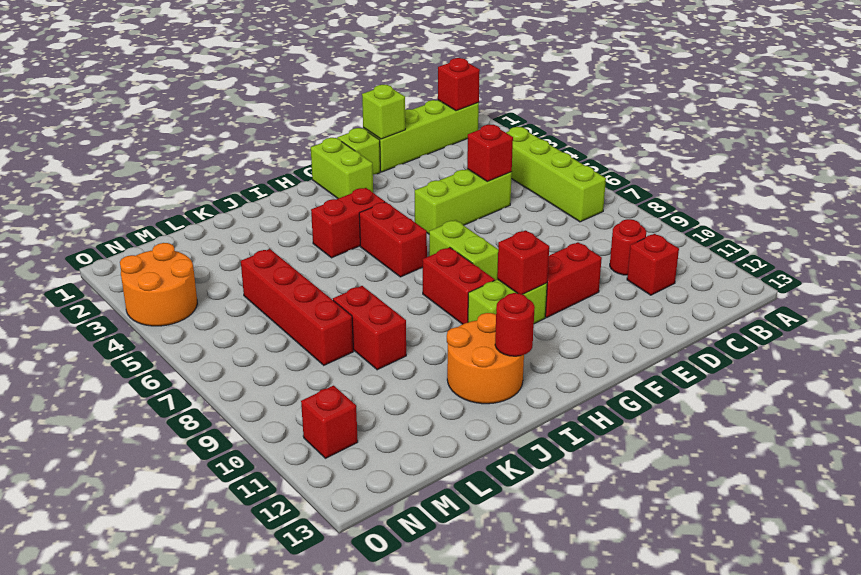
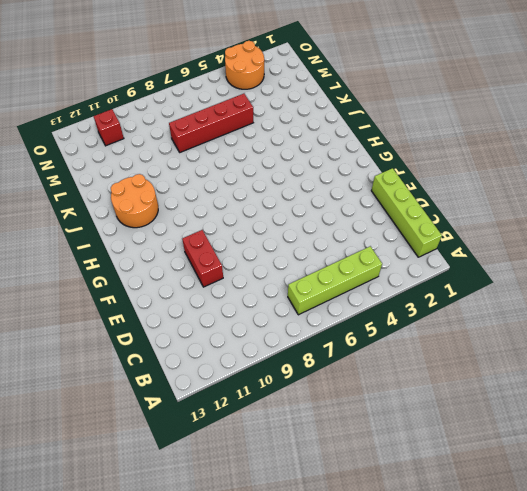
none -> red round brick C10 level 1
none -> red brick C11 level 1
none -> lime brick D5:F5 level 1

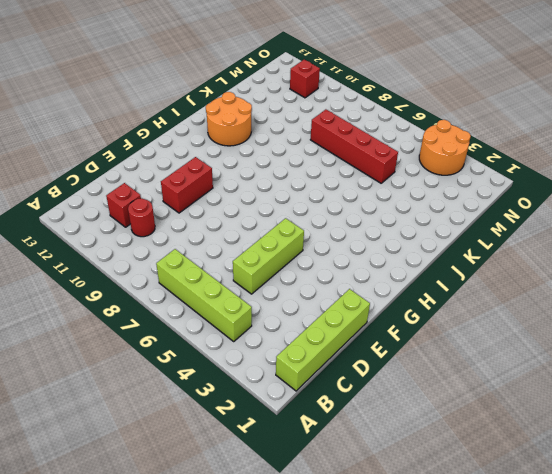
none -> lime brick F1 level 1
none -> lime brick G1:G2 level 1
none -> lime brick G7:G8 level 1

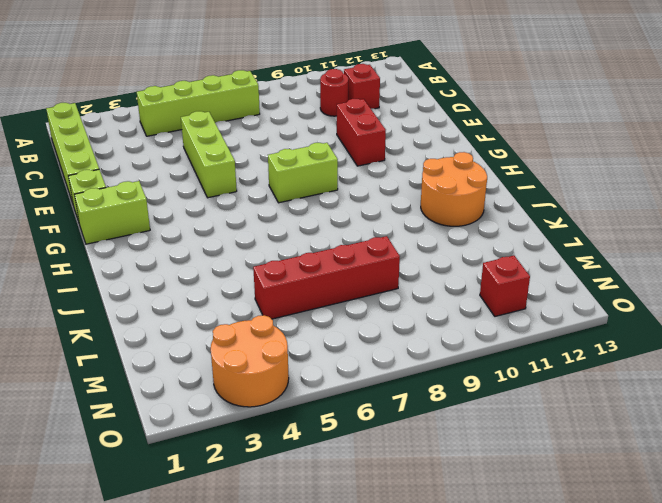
none -> lime brick G10:H10 level 1
none -> red brick H4:I4 level 1
none -> red brick H5:H6 level 1

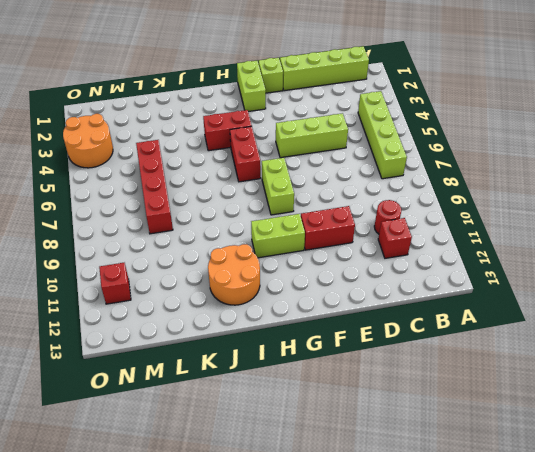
none -> red brick H8:H9 level 1
none -> red brick K8:K9 level 1
none -> red brick B1 level 2

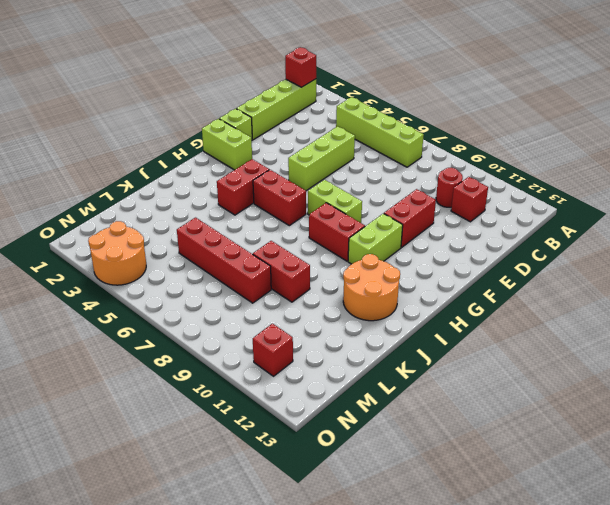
none -> red brick D5 level 2
none -> lime brick E1 level 2
none -> red brick G10 level 2

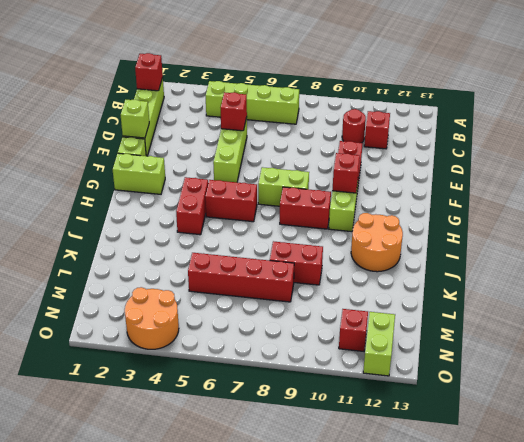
lime brick N12:O12 level 1 -> none
none -> red round brick I12 level 2

